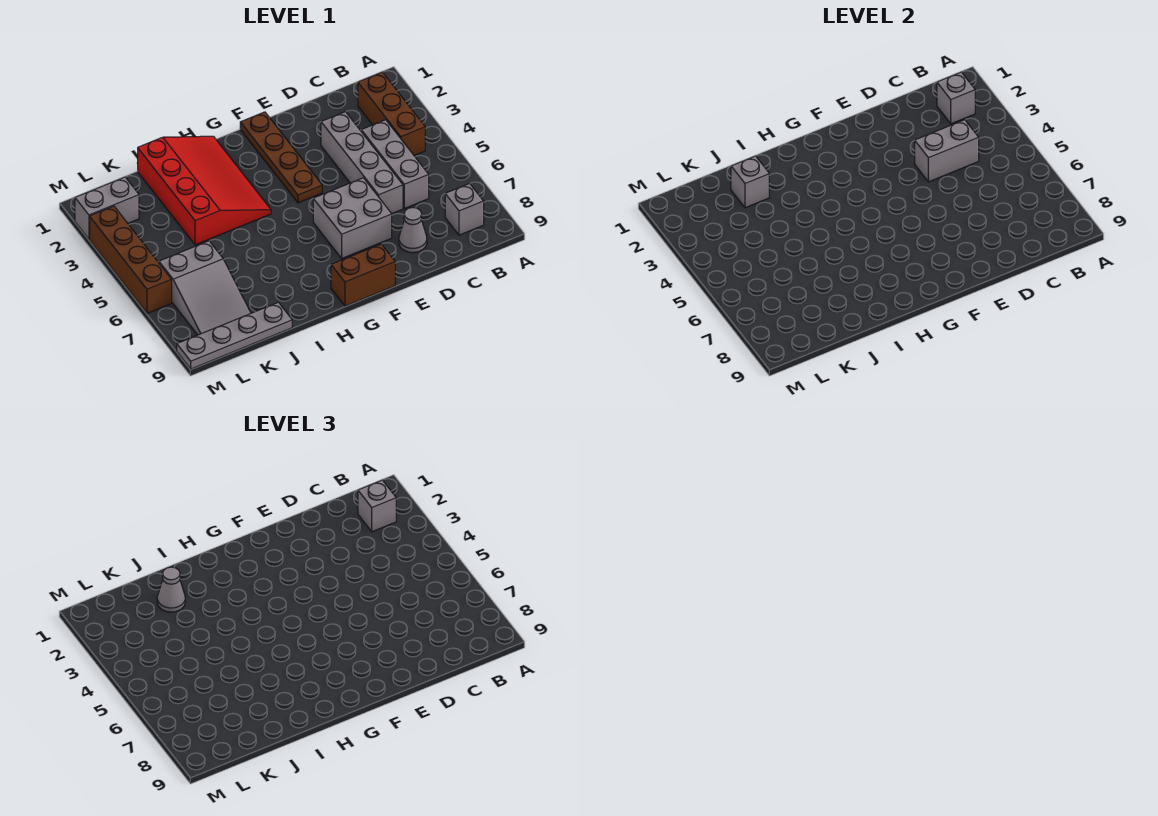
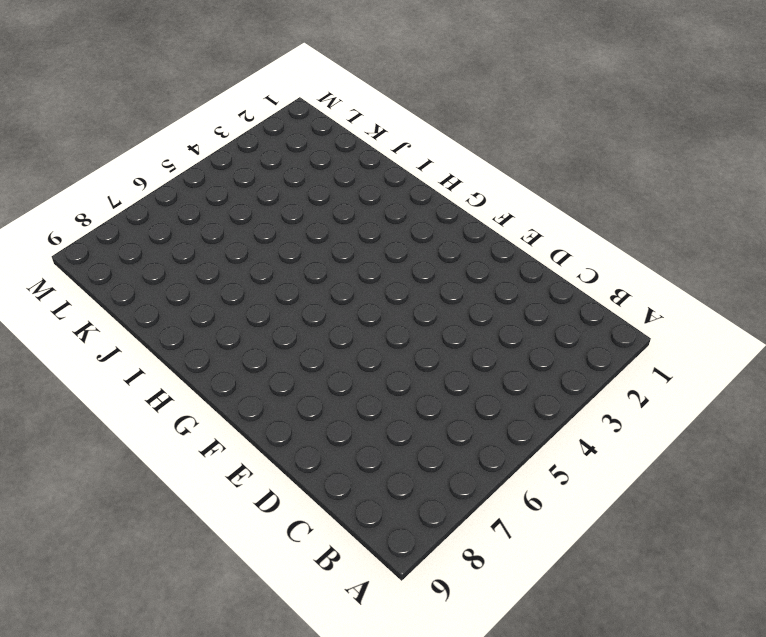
none -> brown brick B2:B4 level 1
none -> grey brick B8 level 1
none -> grey brick C4:C6 level 1

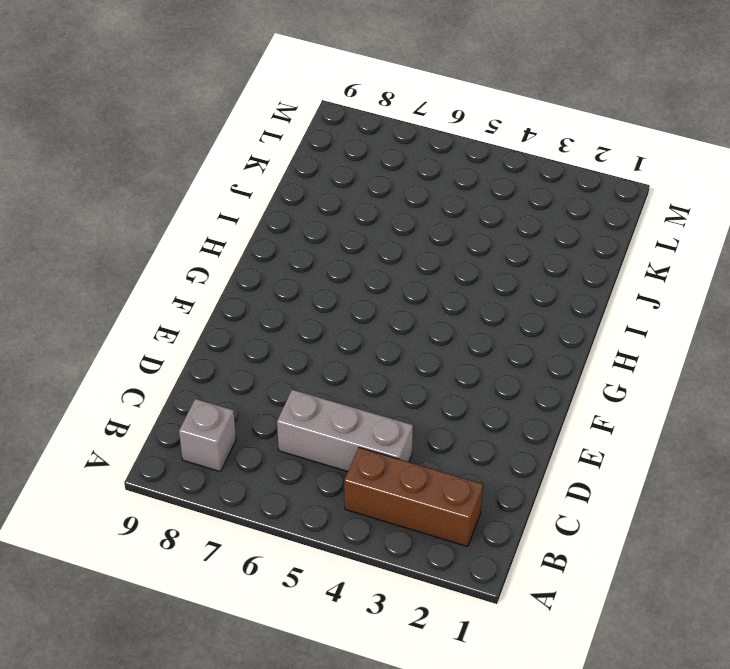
none -> grey brick D3:D6 level 1
none -> grey cone D8 level 1
none -> grey brick E6:F7 level 1

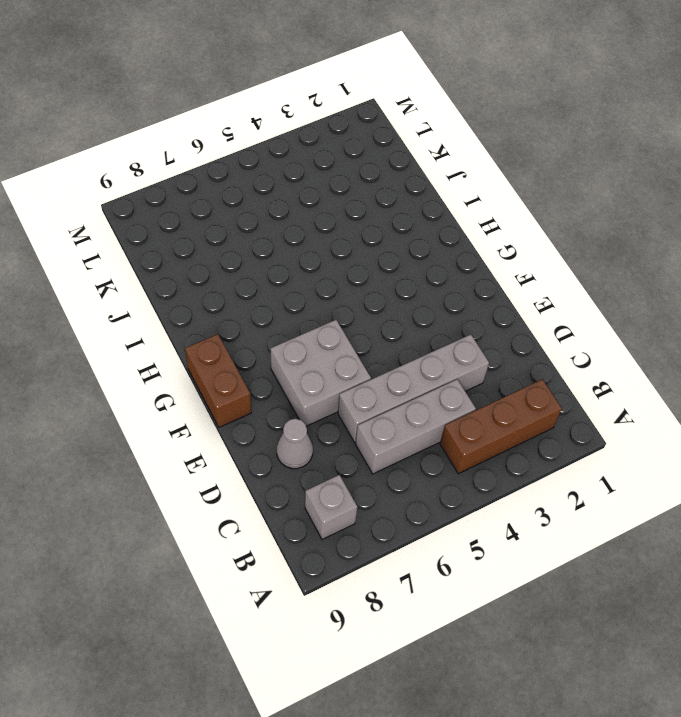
none -> brown plate F1:F4 level 1
none -> red slope H1:J4 level 1 top J
none -> grey plate J9:M9 level 1

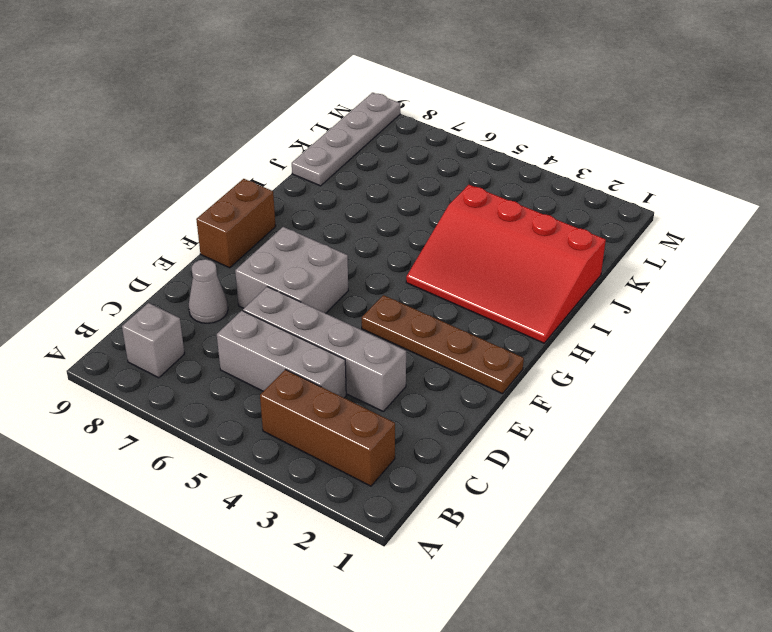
none -> grey slope K6:L8 level 1 top 6
none -> grey brick L2:M2 level 1
none -> brown brick M3:M6 level 1

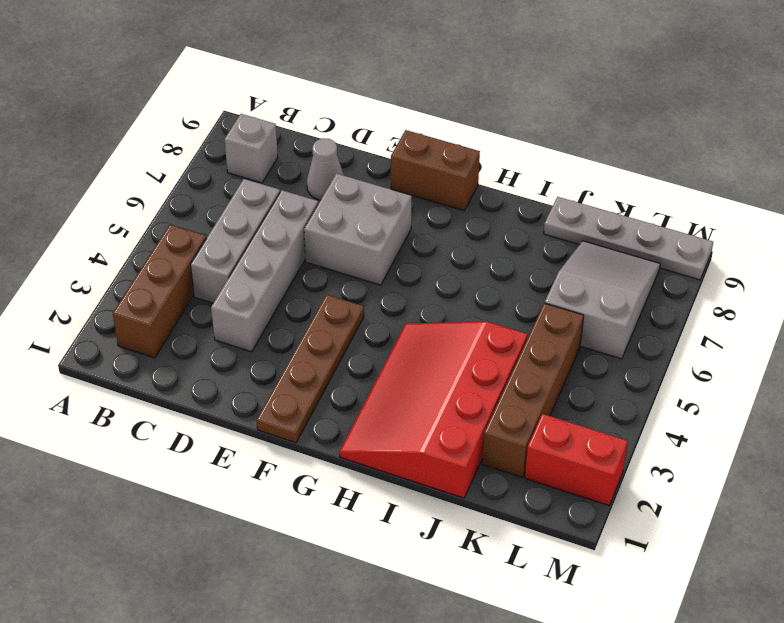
brown brick K2:K5 level 1 -> brown brick M3:M6 level 1
red brick L2:M2 level 1 -> grey brick L2:M2 level 1
none -> grey brick B2 level 2
none -> grey brick C4:D4 level 2
none -> grey brick J2 level 2

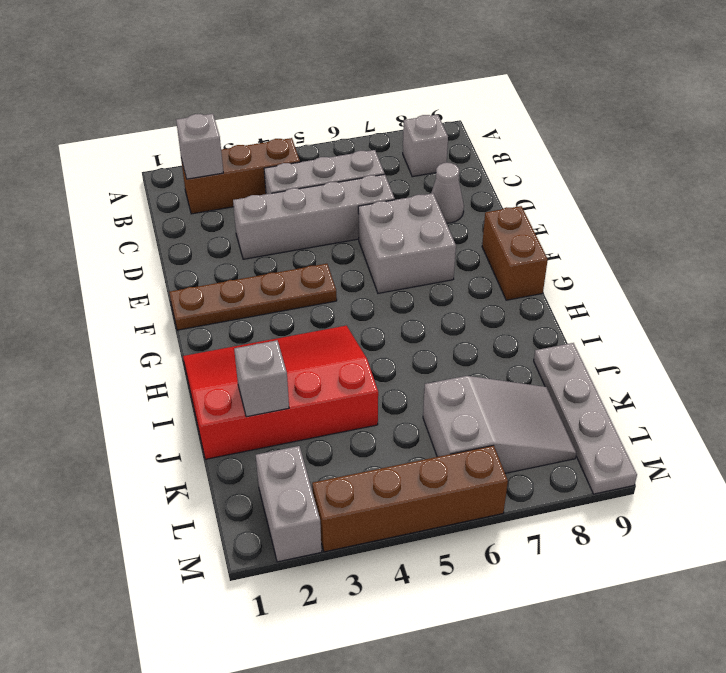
none -> grey brick C4:D4 level 2
none -> grey brick B2 level 3
none -> grey cone J2 level 3

